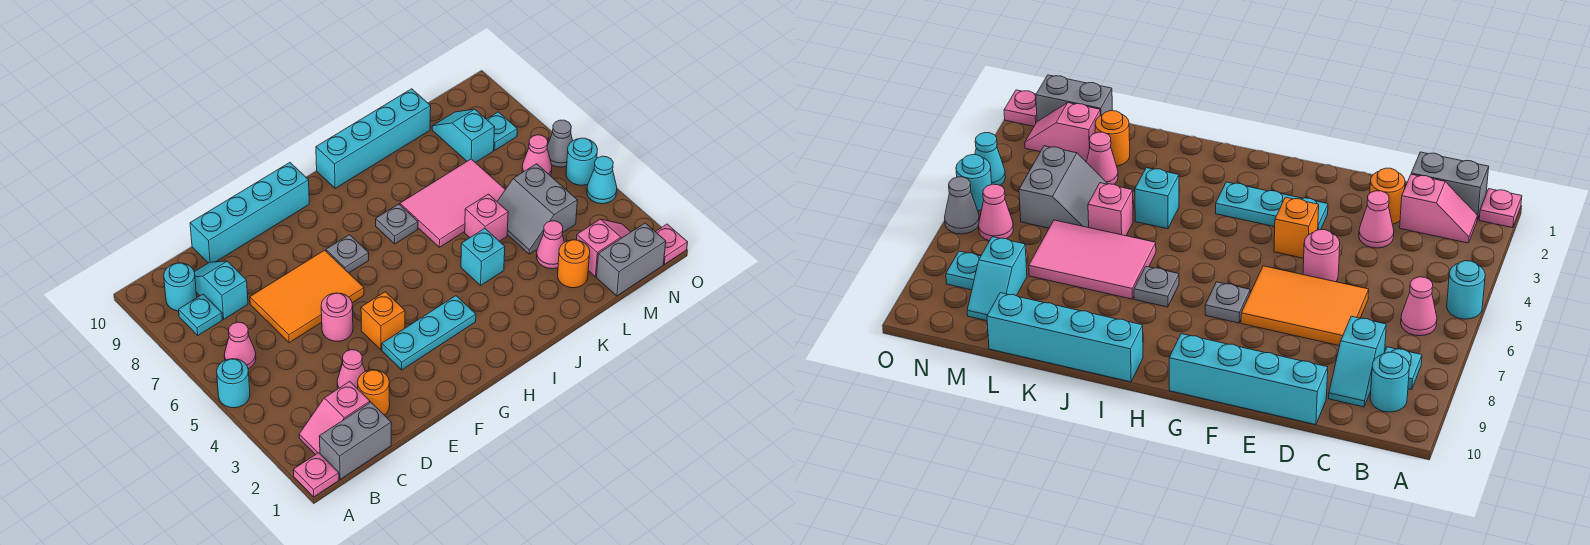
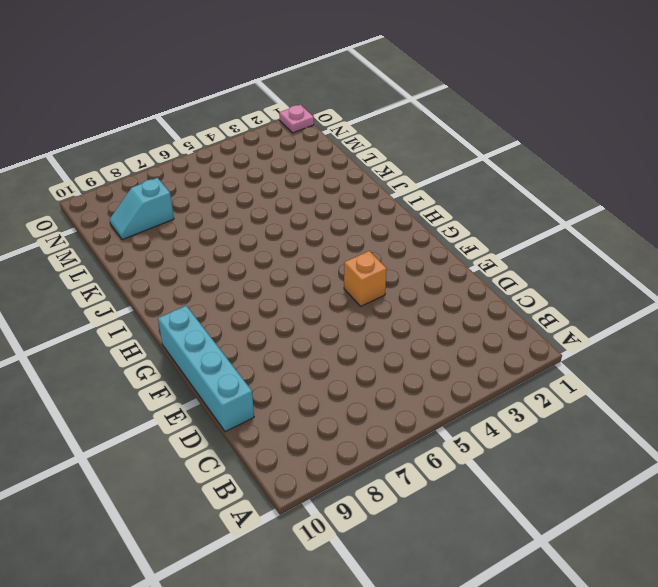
none -> pink plate A1 level 1
none -> cyan round brick A5 level 1
none -> grey brick B1:C1 level 1
none -> pink slope B2:C2 level 1 top C

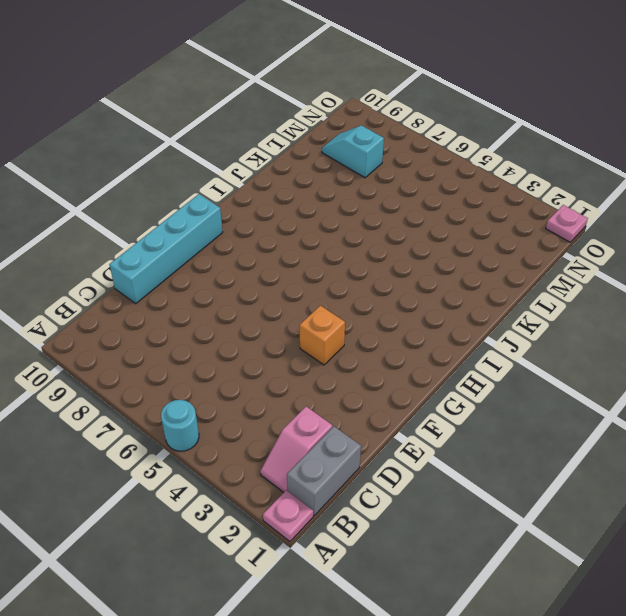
none -> pink cone B6 level 1
none -> cyan plate B8 level 1
none -> cyan round brick B9 level 1
none -> cyan slope C8:C9 level 1 top 8

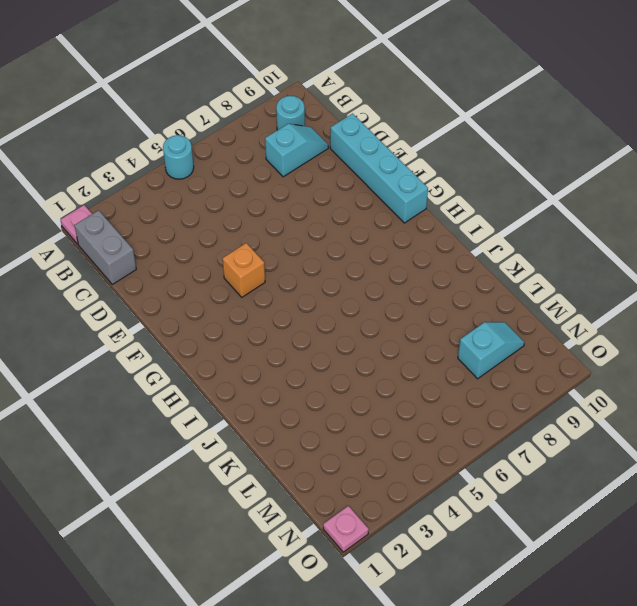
none -> pink slope B2:C2 level 1 top C
none -> pink cone B6 level 1
none -> cyan plate B8 level 1
none -> orange round brick D2 level 1

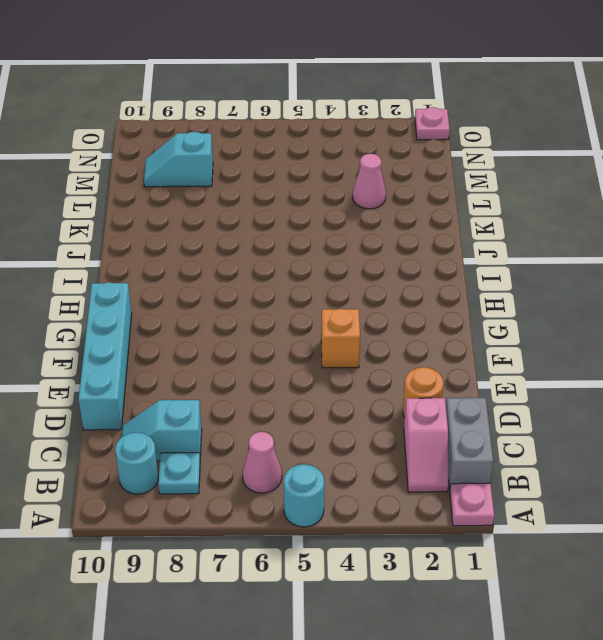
none -> pink cone D3 level 1
none -> orange tile D6:F7 level 1
none -> pink round brick E5 level 1
none -> cyan plate F3:H3 level 1

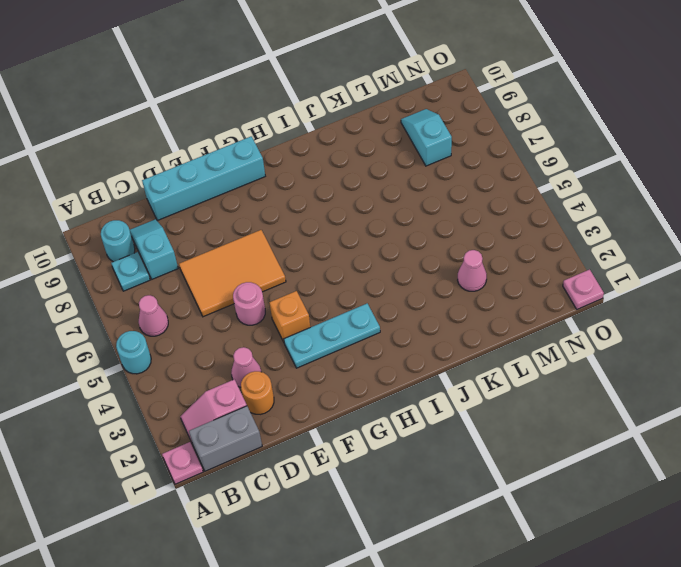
none -> grey plate G7 level 1
none -> grey plate I7 level 1
none -> cyan brick I10:L10 level 1
none -> cyan brick J4 level 1

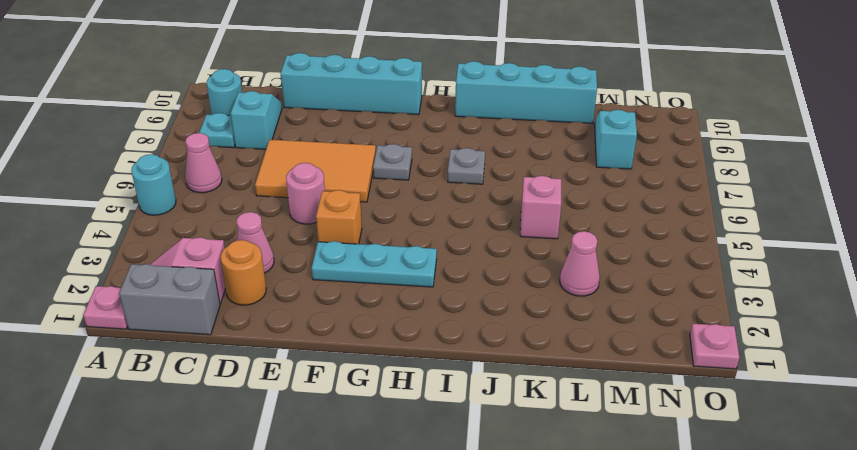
none -> cyan brick J4 level 1
none -> pink tile J6:L7 level 1
none -> orange round brick L2 level 1
none -> grey slope L4:M5 level 1 top M

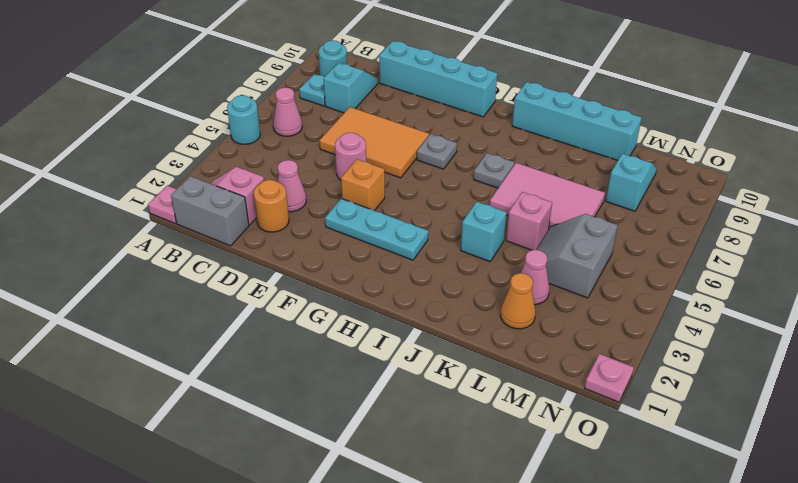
orange cone L2 level 1 -> orange round brick L2 level 1
none -> grey brick M1:N1 level 1
none -> pink slope M2:N2 level 1 top M
none -> pink cone N6 level 1
none -> cyan plate N8 level 1

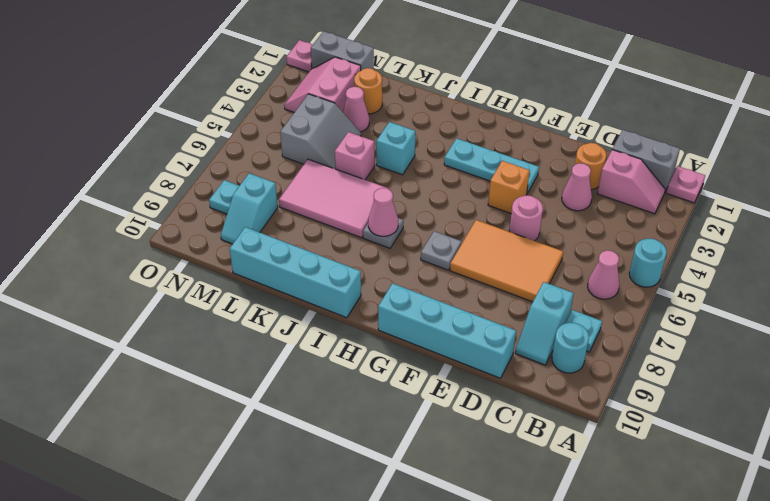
pink cone I7 level 2 -> pink cone N6 level 1
pink slope M2:N3 level 1 top M -> pink slope M2:N2 level 1 top M
none -> cyan cone O4 level 1
none -> cyan round brick O5 level 1
none -> grey cone O6 level 1

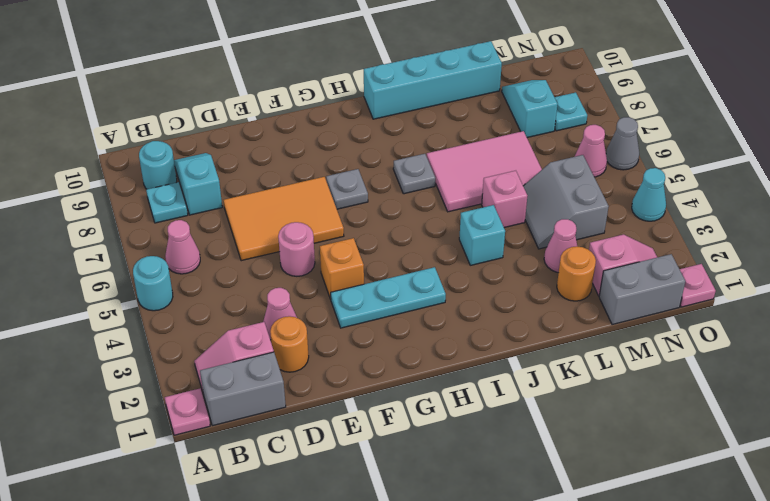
none -> cyan brick D10:G10 level 1
none -> cyan round brick O5 level 1

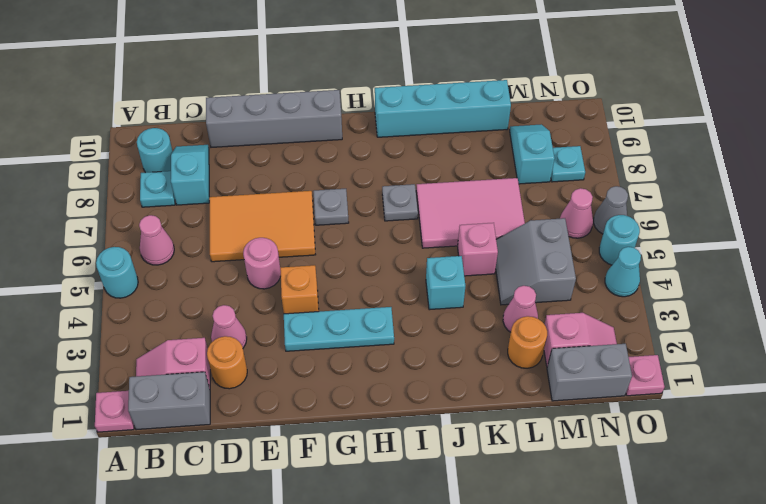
grey brick D10:G10 level 1 -> cyan brick D10:G10 level 1

